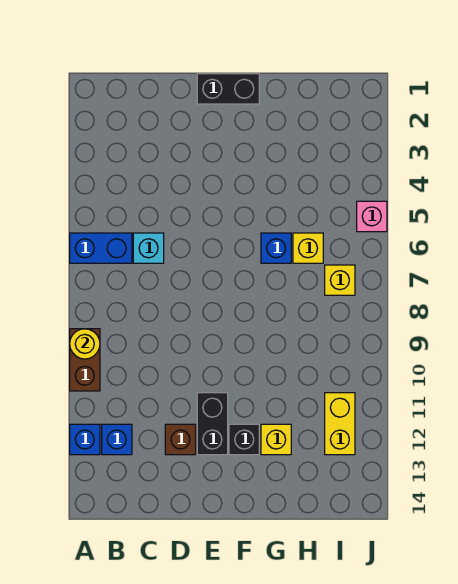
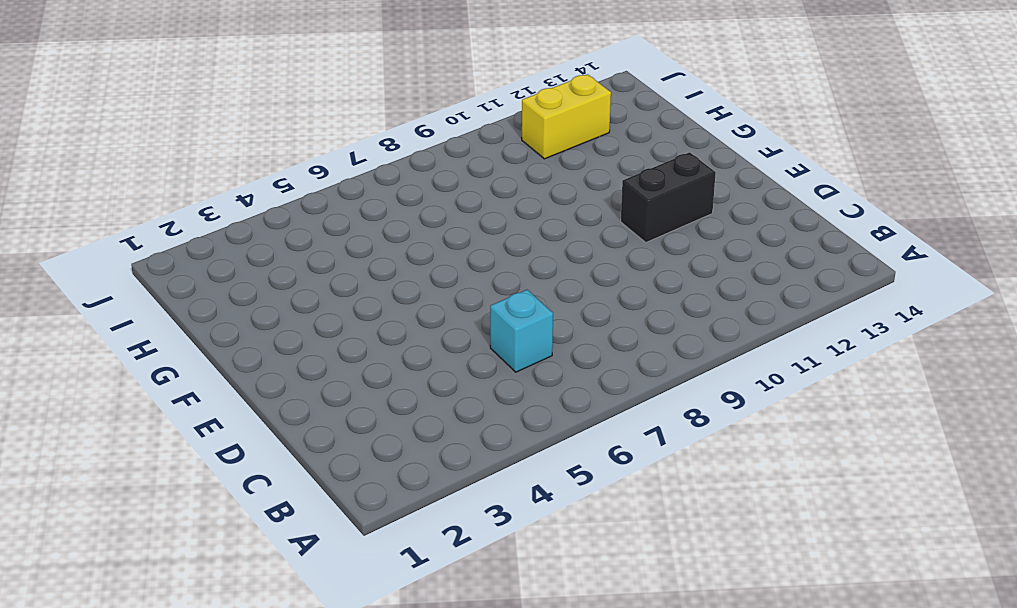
none -> blue brick A6:B6 level 1
none -> brown brick A9:A10 level 1
none -> blue brick A12 level 1

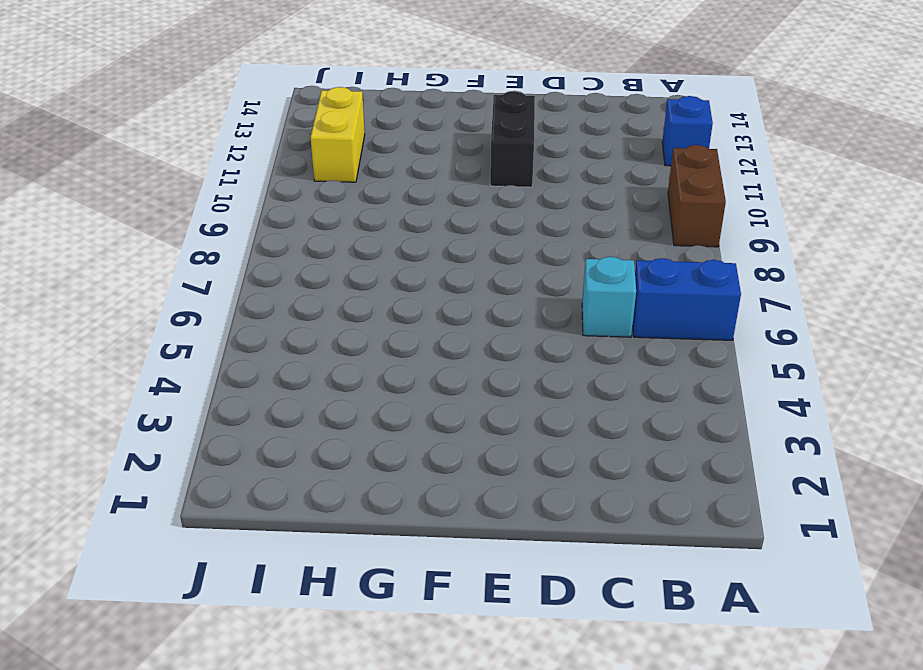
none -> blue brick B12 level 1
none -> brown brick D12 level 1
none -> black brick E1:F1 level 1

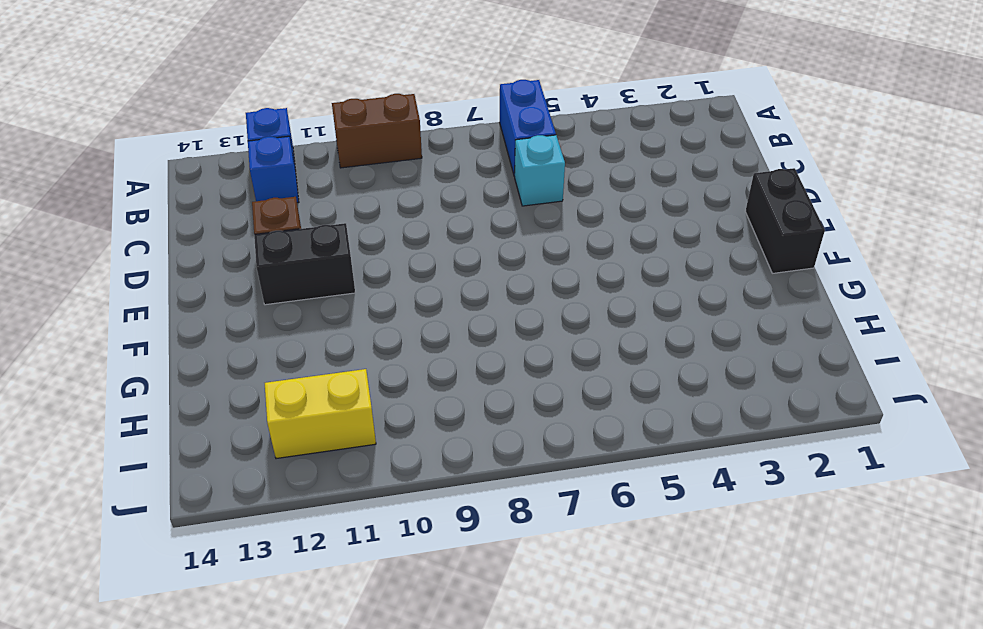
none -> black brick F12 level 1
none -> blue brick G6 level 1
none -> yellow brick G12 level 1

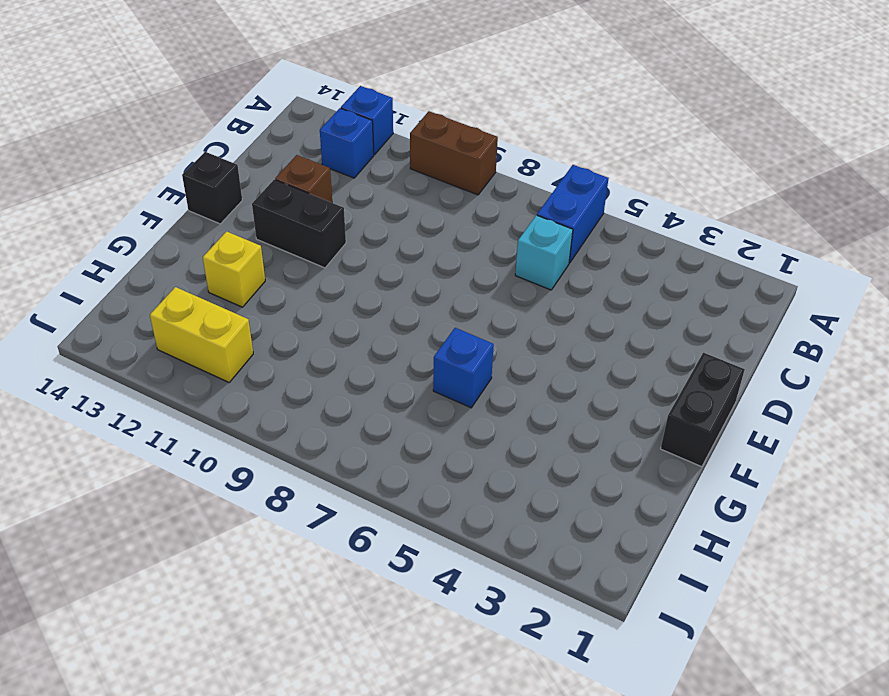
black brick E14 level 1 -> black brick F12 level 1
none -> yellow brick H6 level 1
none -> yellow brick I7 level 1
none -> pink brick J5 level 1

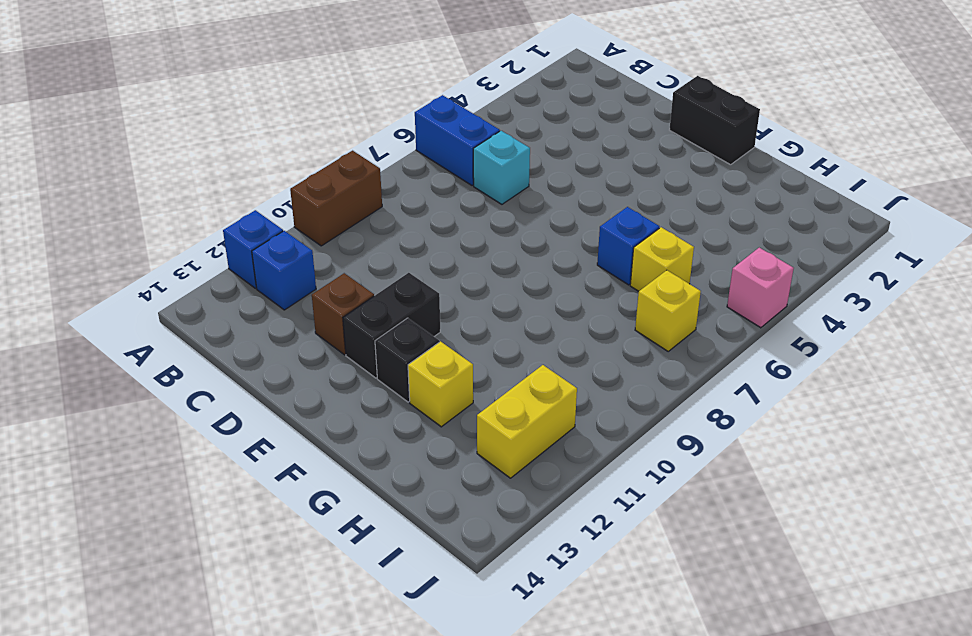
none -> yellow round brick A9 level 2

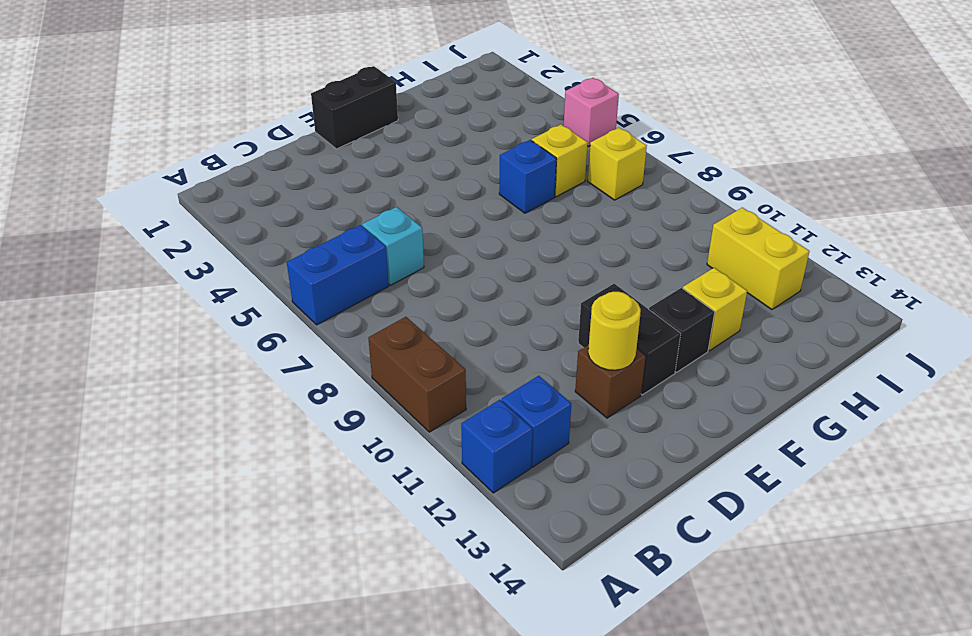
yellow round brick D12 level 2 -> yellow round brick A9 level 2

